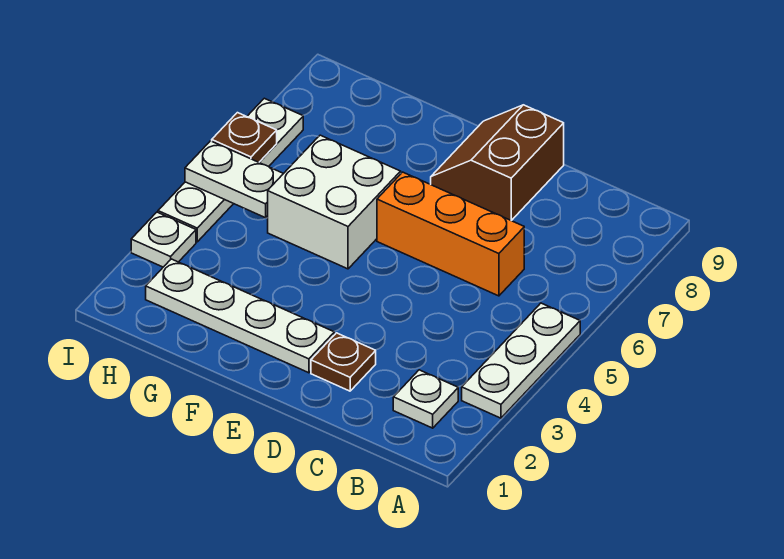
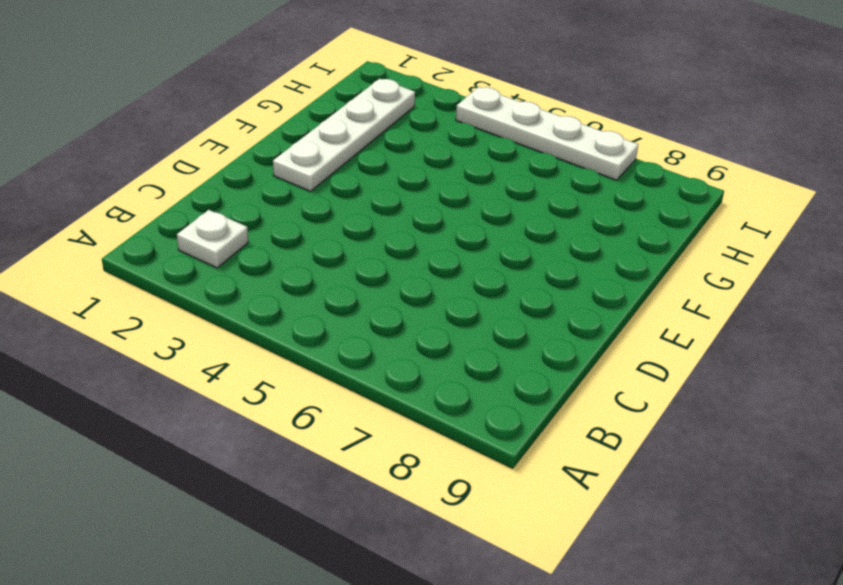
none -> white plate A3:A5 level 1
none -> orange brick C6:E6 level 1

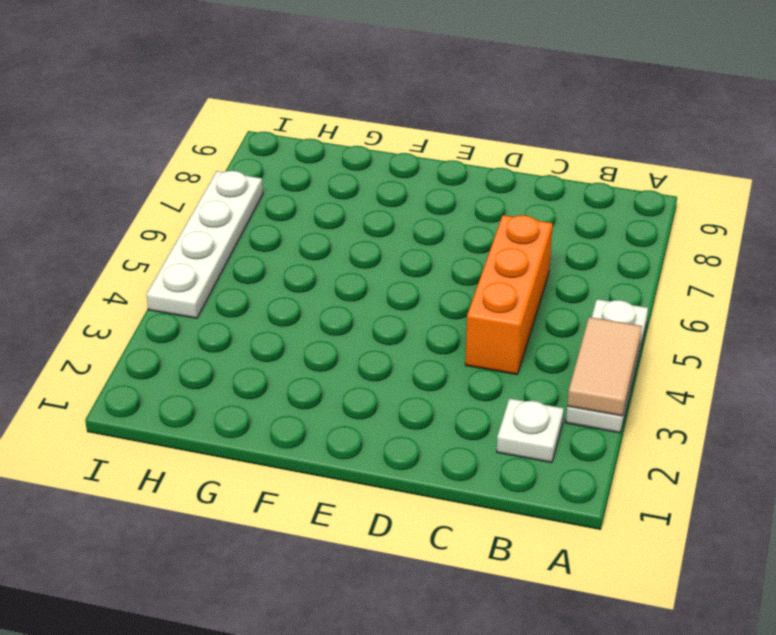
tan tile A3:A4 level 2 -> none
orange brick C4:C6 level 1 -> orange brick C6:E6 level 1
none -> brown plate D2 level 1
none -> brown slope D8:E9 level 1 top D

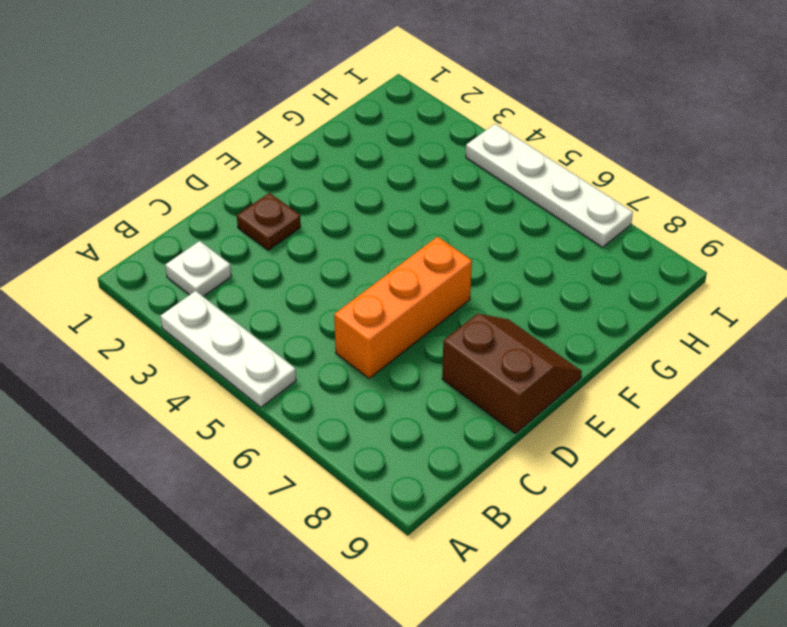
none -> white plate E2:H2 level 1
none -> white brick F5:G6 level 1

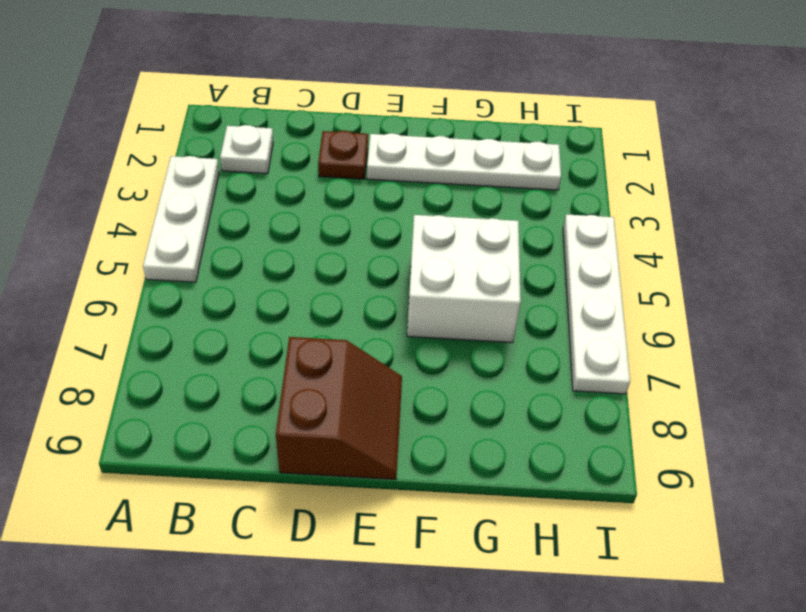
none -> orange brick C6:E6 level 1
none -> white plate I3 level 1

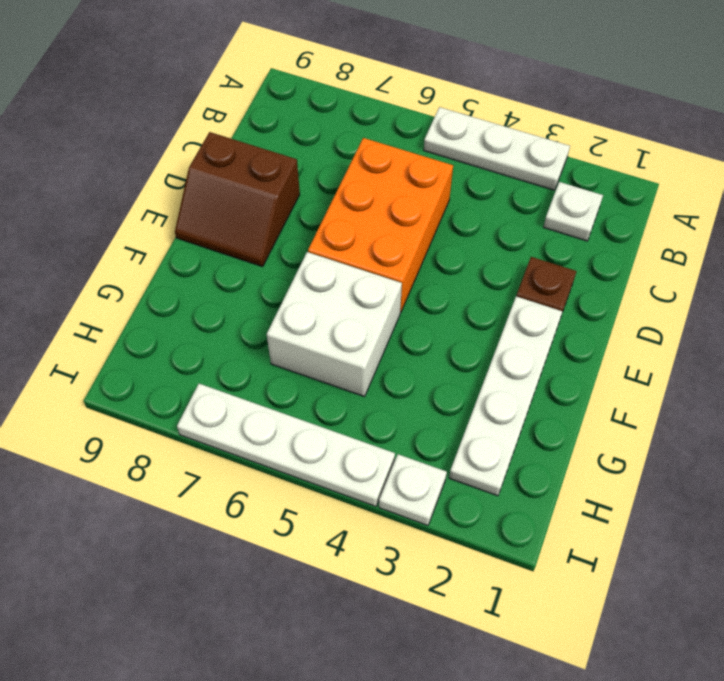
orange brick C5:E6 level 1 -> orange brick C6:E6 level 1
none -> white plate H5:I5 level 2
none -> brown plate I6 level 2

